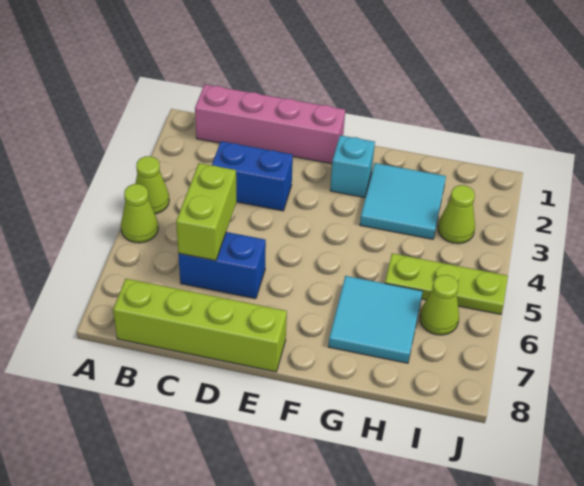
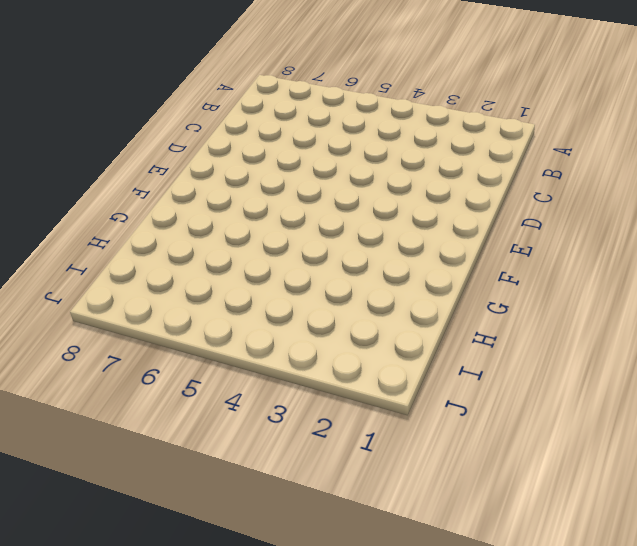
none -> lime cone A4 level 1
none -> lime cone A5 level 1
none -> pink brick B1:E1 level 1

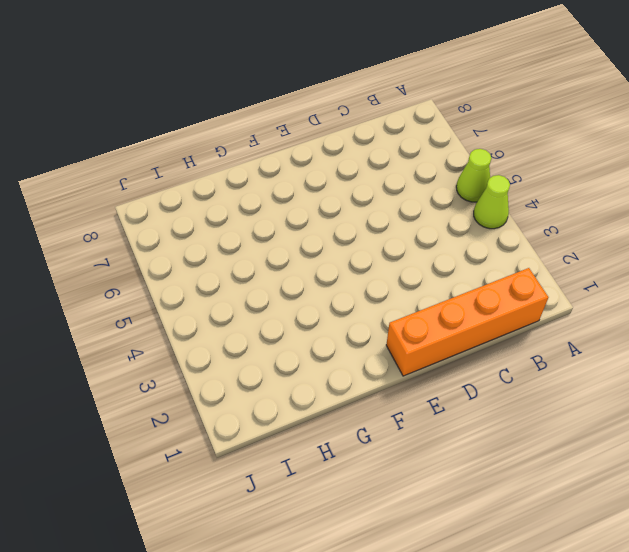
orange brick B1:E1 level 1 -> pink brick B1:E1 level 1
none -> lime brick B8:E8 level 1
none -> blue brick C3:D3 level 1
none -> blue brick C6:D6 level 1

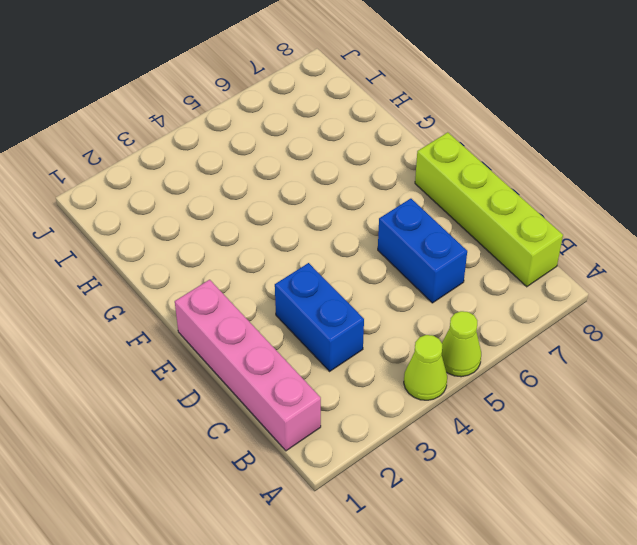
none -> cyan brick F2 level 1
none -> cyan tile G2:H3 level 1
none -> cyan tile G6:H7 level 1

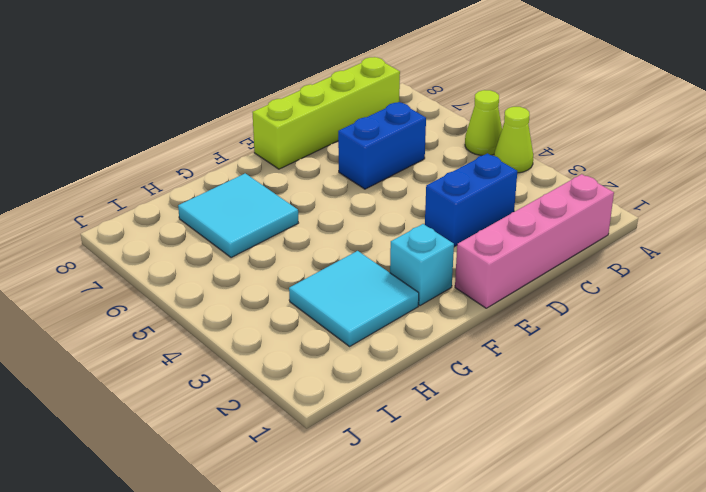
none -> lime plate H5:J5 level 1
none -> lime cone I3 level 1
none -> lime cone I6 level 1

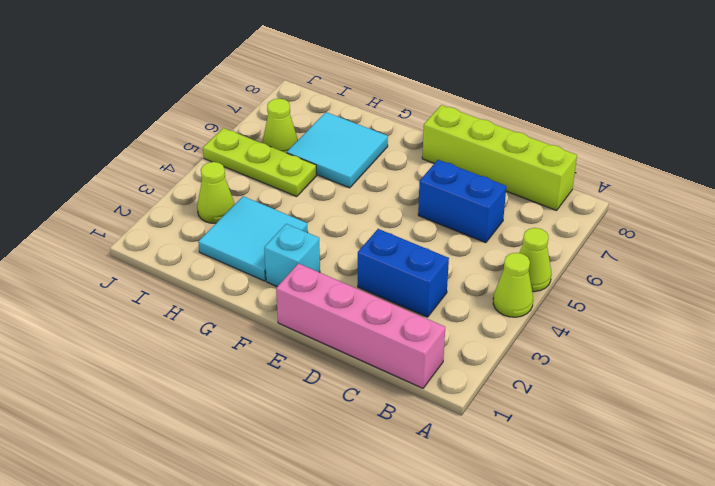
none -> lime brick C5:C6 level 2

